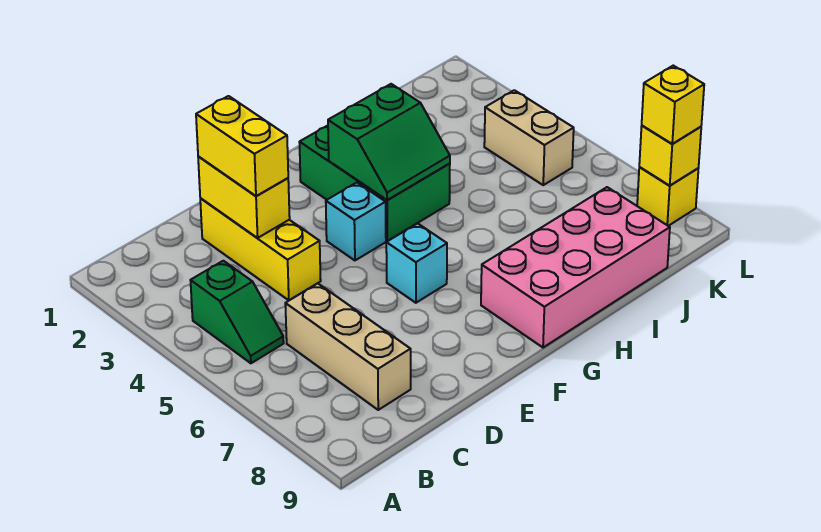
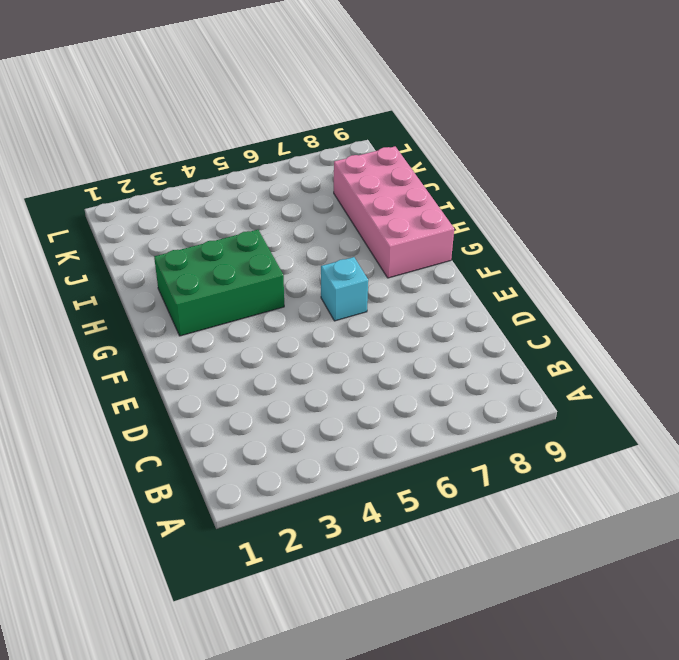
none -> green slope B4:B5 level 1 top 4
none -> tan brick C6:C8 level 1
none -> yellow brick D2:D4 level 1

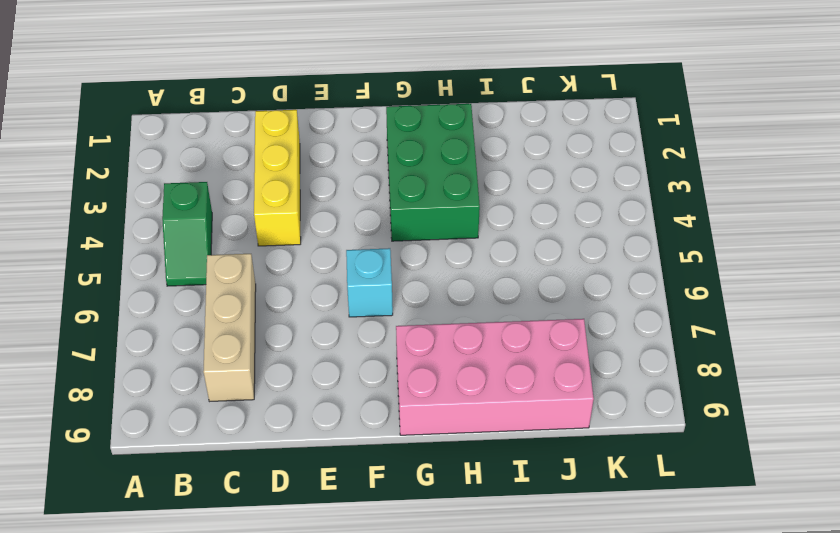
none -> cyan brick F4 level 1
none -> tan brick K4:K5 level 1
none -> yellow brick L8 level 1

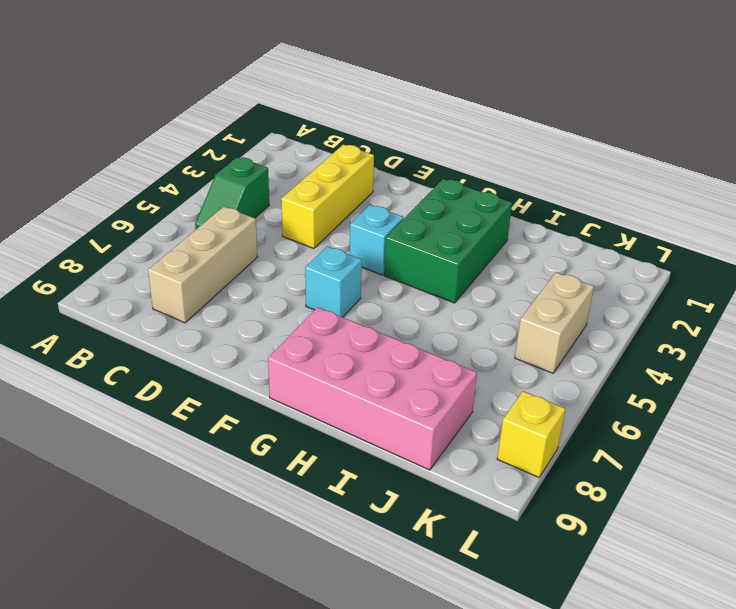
none -> yellow brick D2:D3 level 2
none -> green slope G3:H4 level 2 top 3
none -> yellow brick L8 level 2

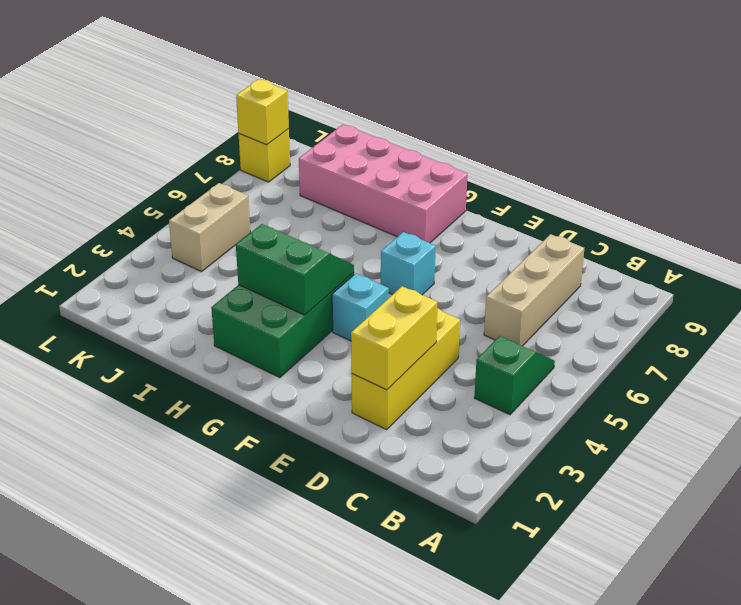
none -> yellow brick D2:D3 level 3
none -> yellow brick L8 level 3

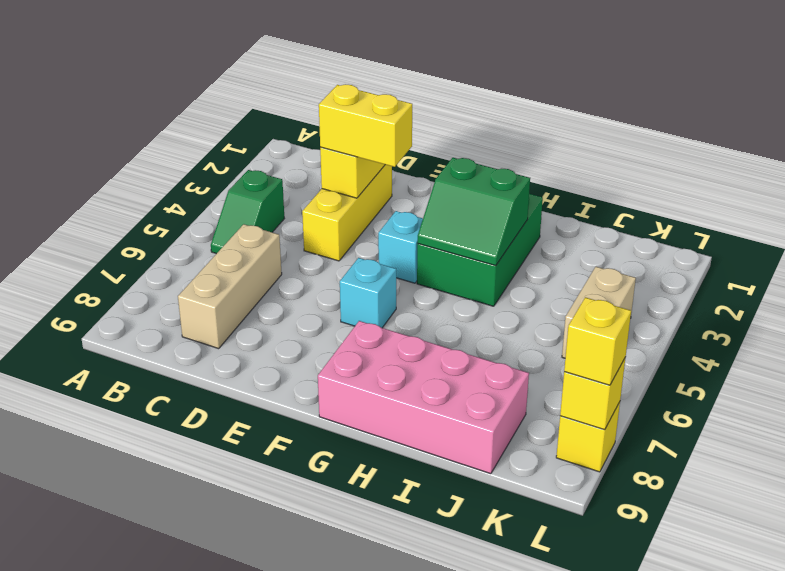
yellow brick D3:E3 level 3 -> yellow brick D2:D3 level 3

